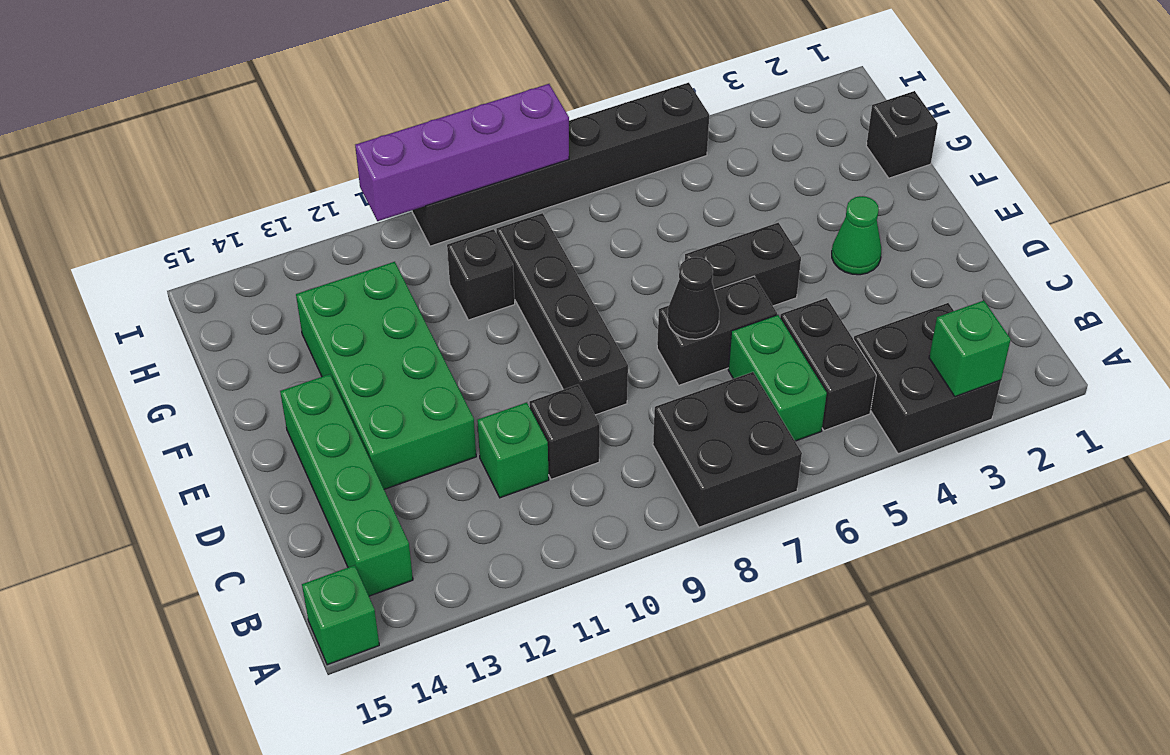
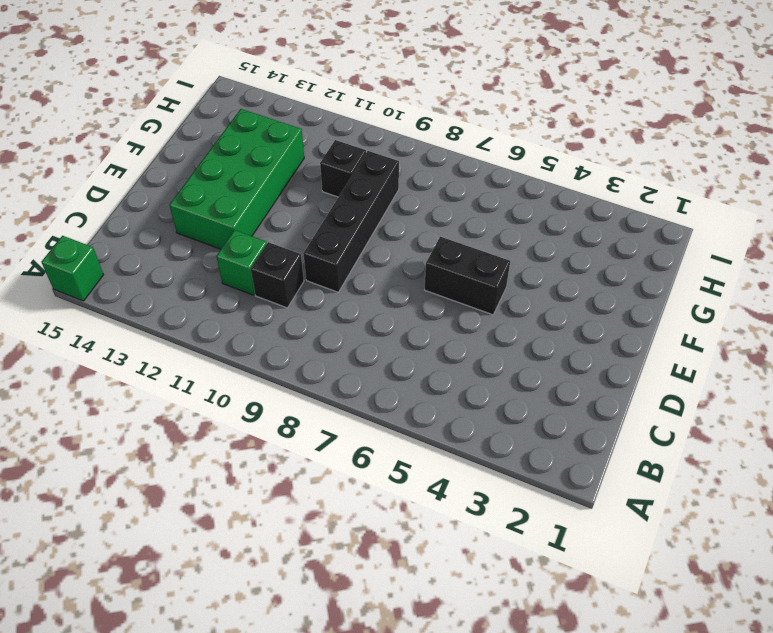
none -> black brick A3:B4 level 1
none -> black brick A7:B8 level 1
none -> black brick B5:C5 level 1

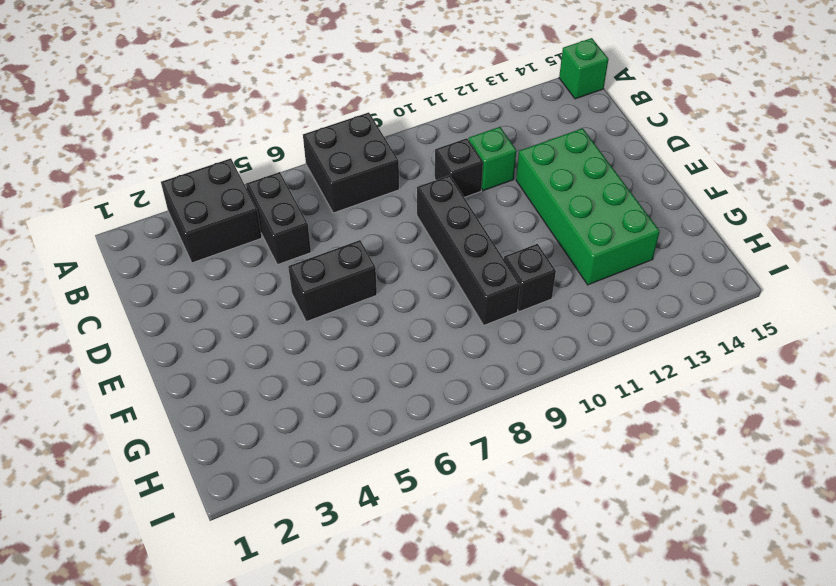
none -> green brick B6:C6 level 1
none -> green brick B14:E14 level 1
none -> black brick D6:D7 level 1

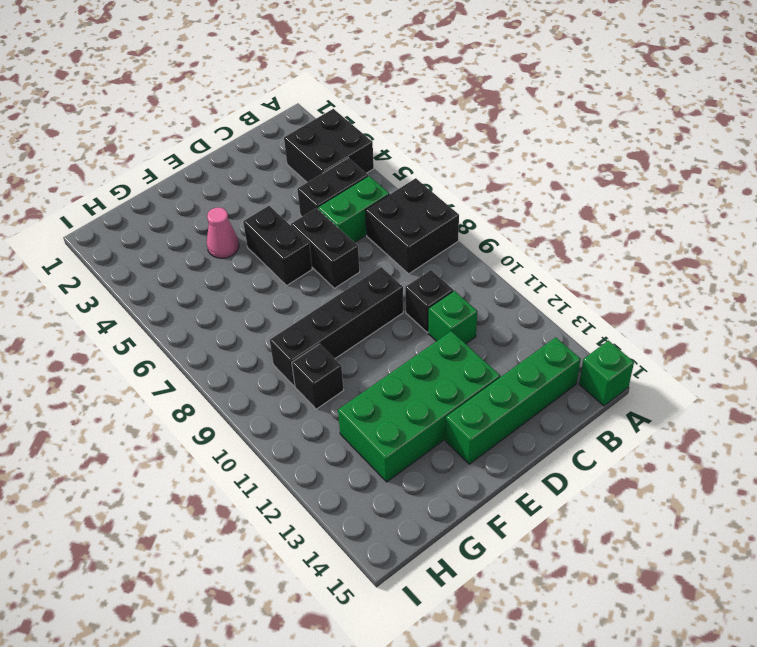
pink cone F4 level 1 -> none
none -> green cone E3 level 1
none -> black brick G1 level 1
none -> black brick I5:I10 level 1

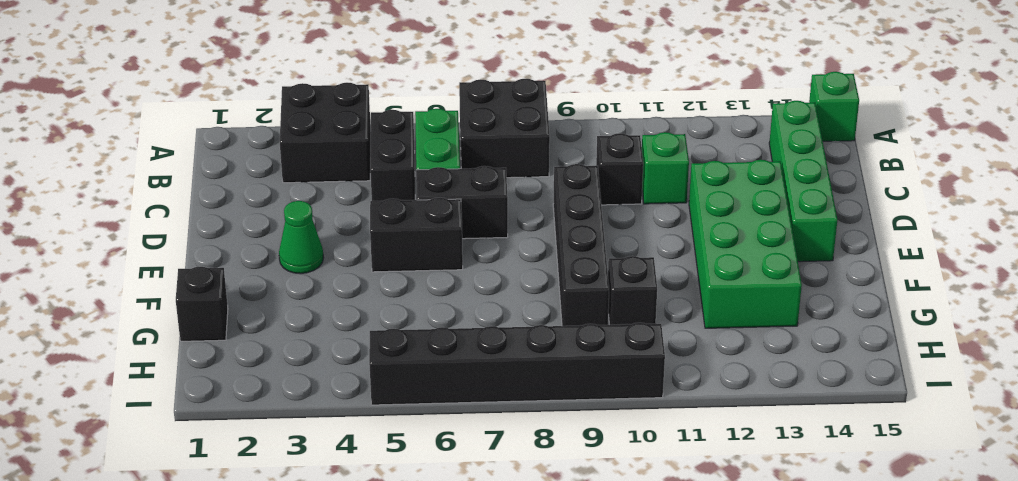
none -> green brick A3 level 2
none -> black cone D7 level 2
none -> purple brick I8:I11 level 2

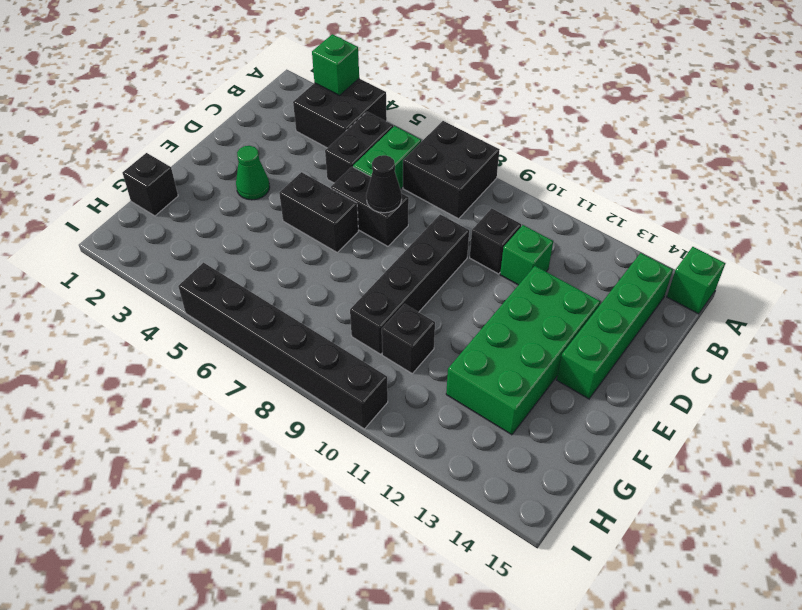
none -> purple brick I8:I11 level 2

